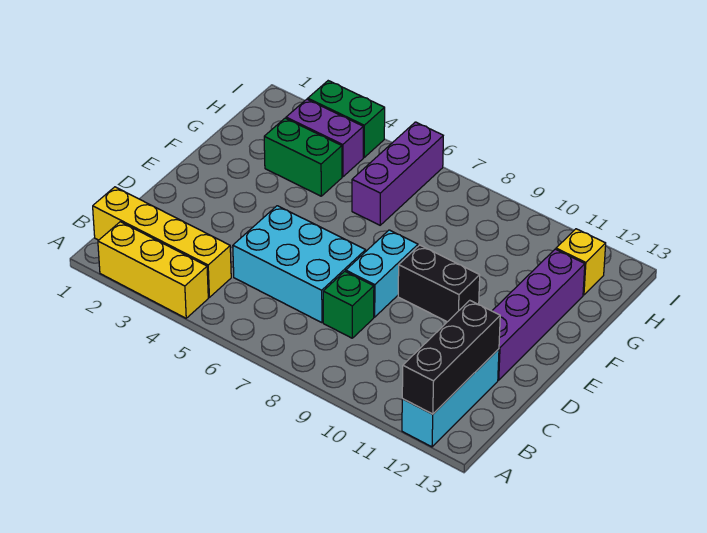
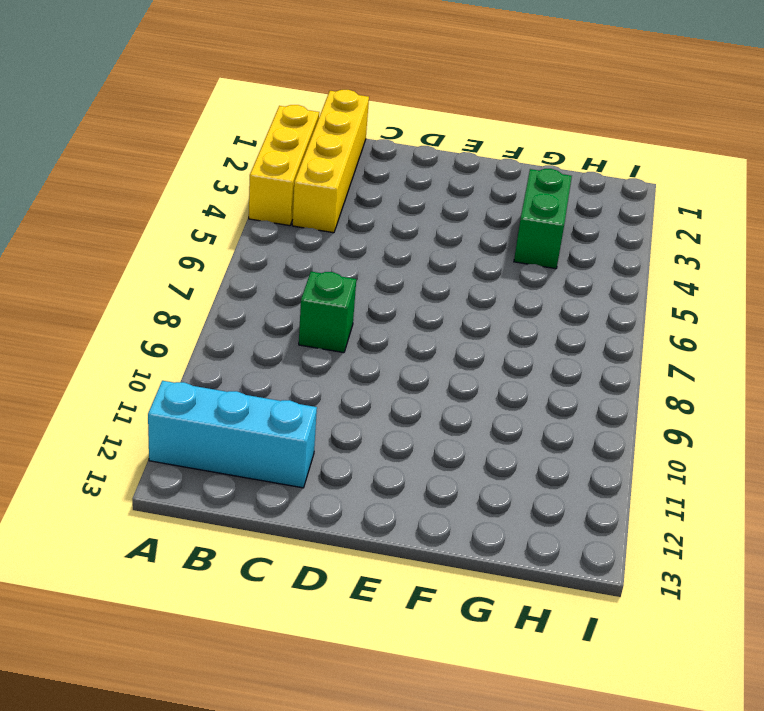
none -> cyan brick C5:D7 level 1
none -> cyan brick D8:E8 level 1
none -> purple brick D12:G12 level 1

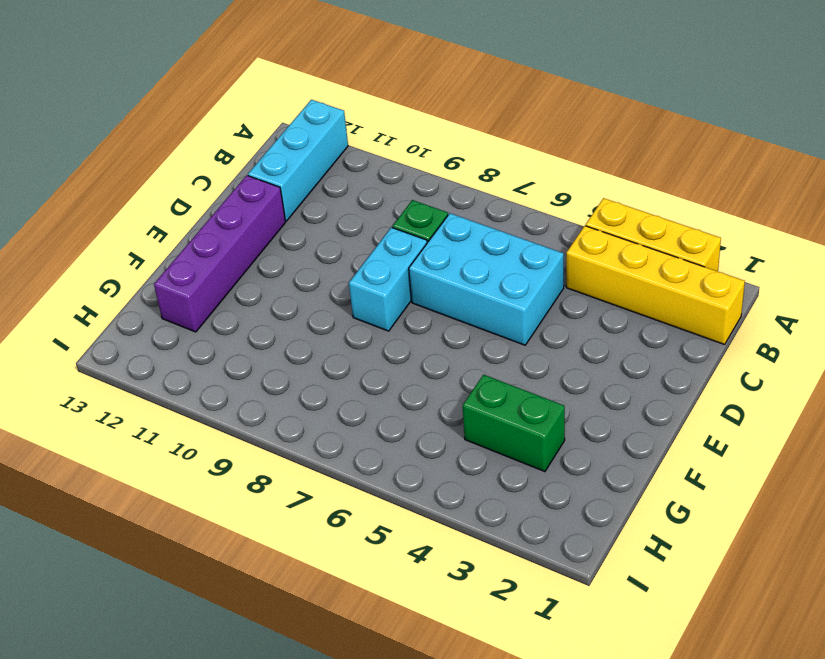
none -> black brick E9:E10 level 1
none -> purple brick G6:I6 level 1
none -> purple brick H3:H4 level 1

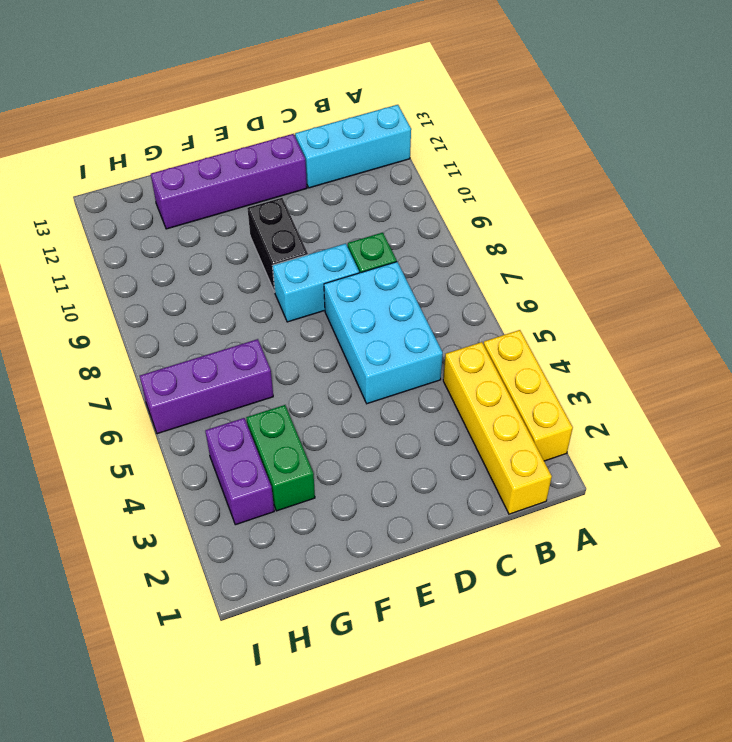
none -> yellow brick H12 level 1
none -> green brick I3:I4 level 1
none -> black brick A12:C12 level 2

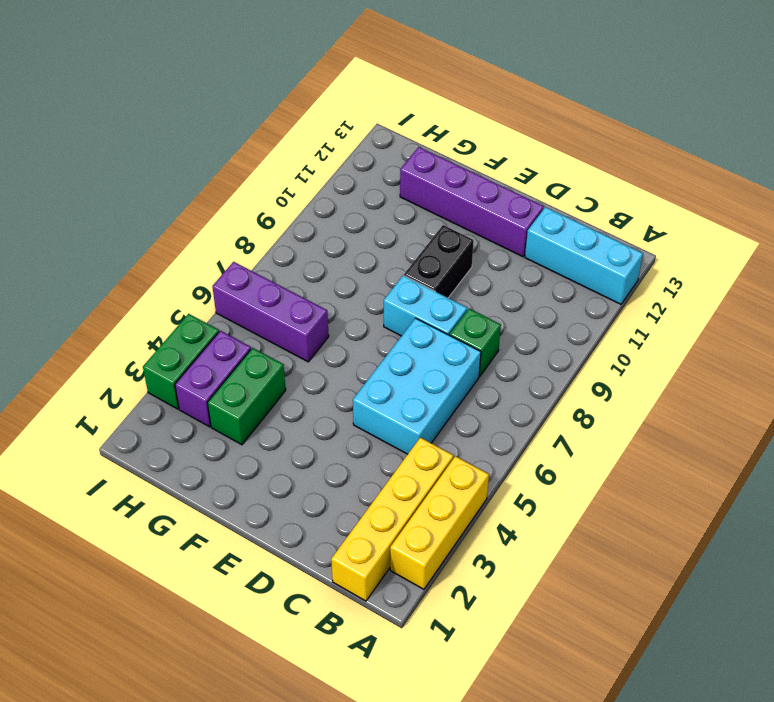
none -> yellow brick H12 level 1
none -> black brick A12:C12 level 2

